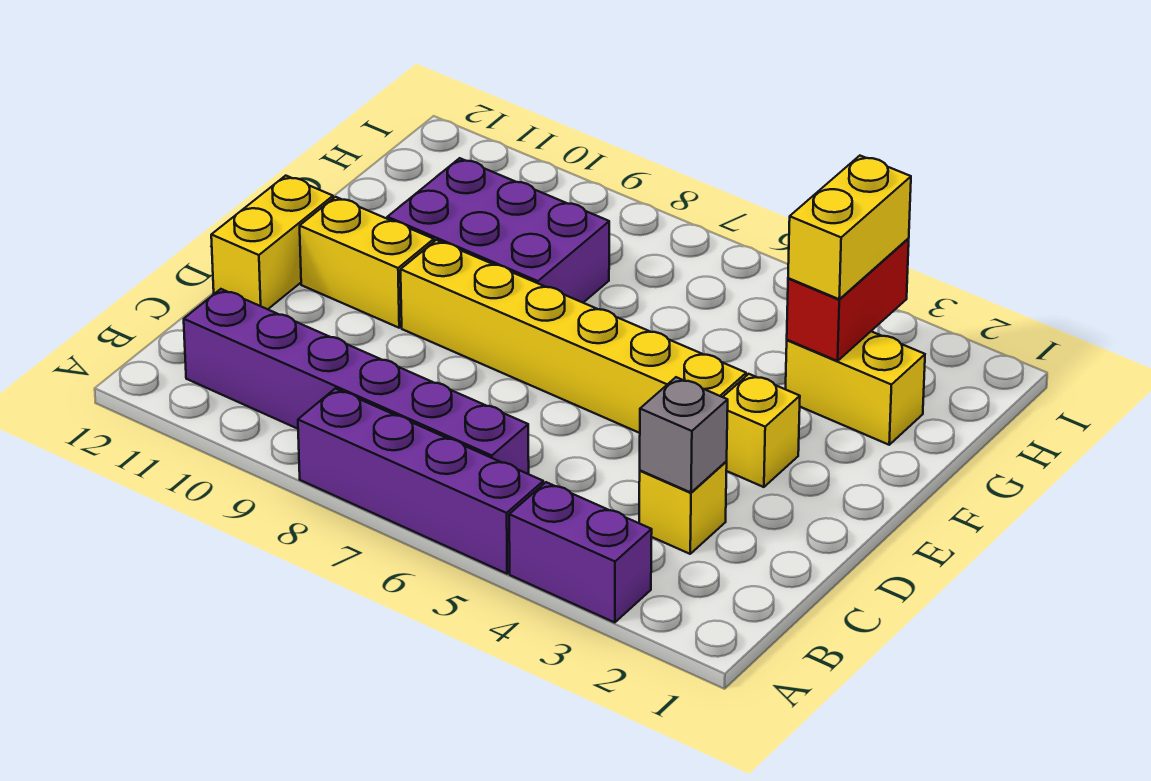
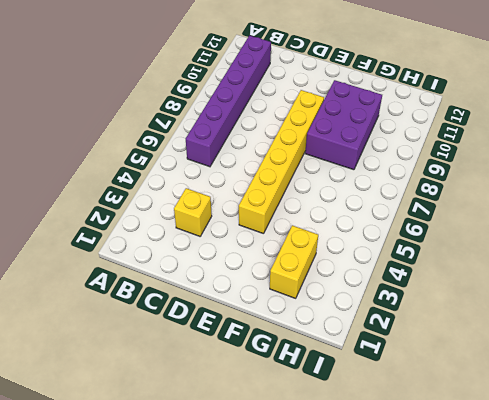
none -> purple brick A3:A4 level 1
none -> purple brick A5:A8 level 1
none -> yellow brick D12:E12 level 1

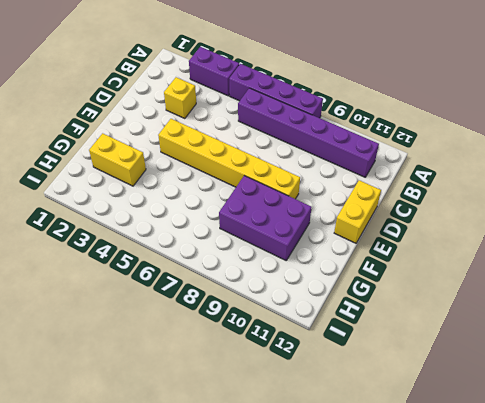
none -> yellow brick E3 level 1
none -> yellow brick E10:E11 level 1
none -> grey brick C3 level 2

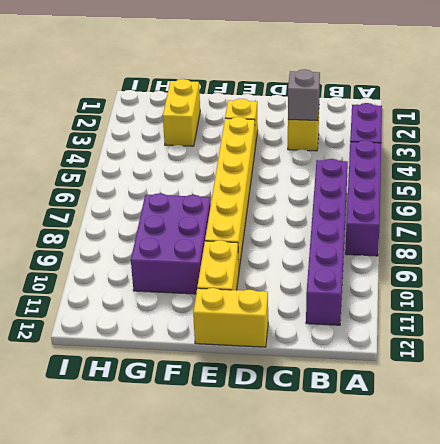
none -> red brick G3:H3 level 2
none -> yellow brick G3:H3 level 3

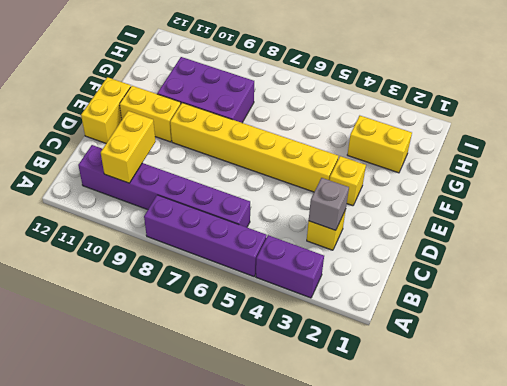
yellow brick B10:C10 level 2 -> yellow brick G3:H3 level 3
none -> red brick G3:H3 level 2

